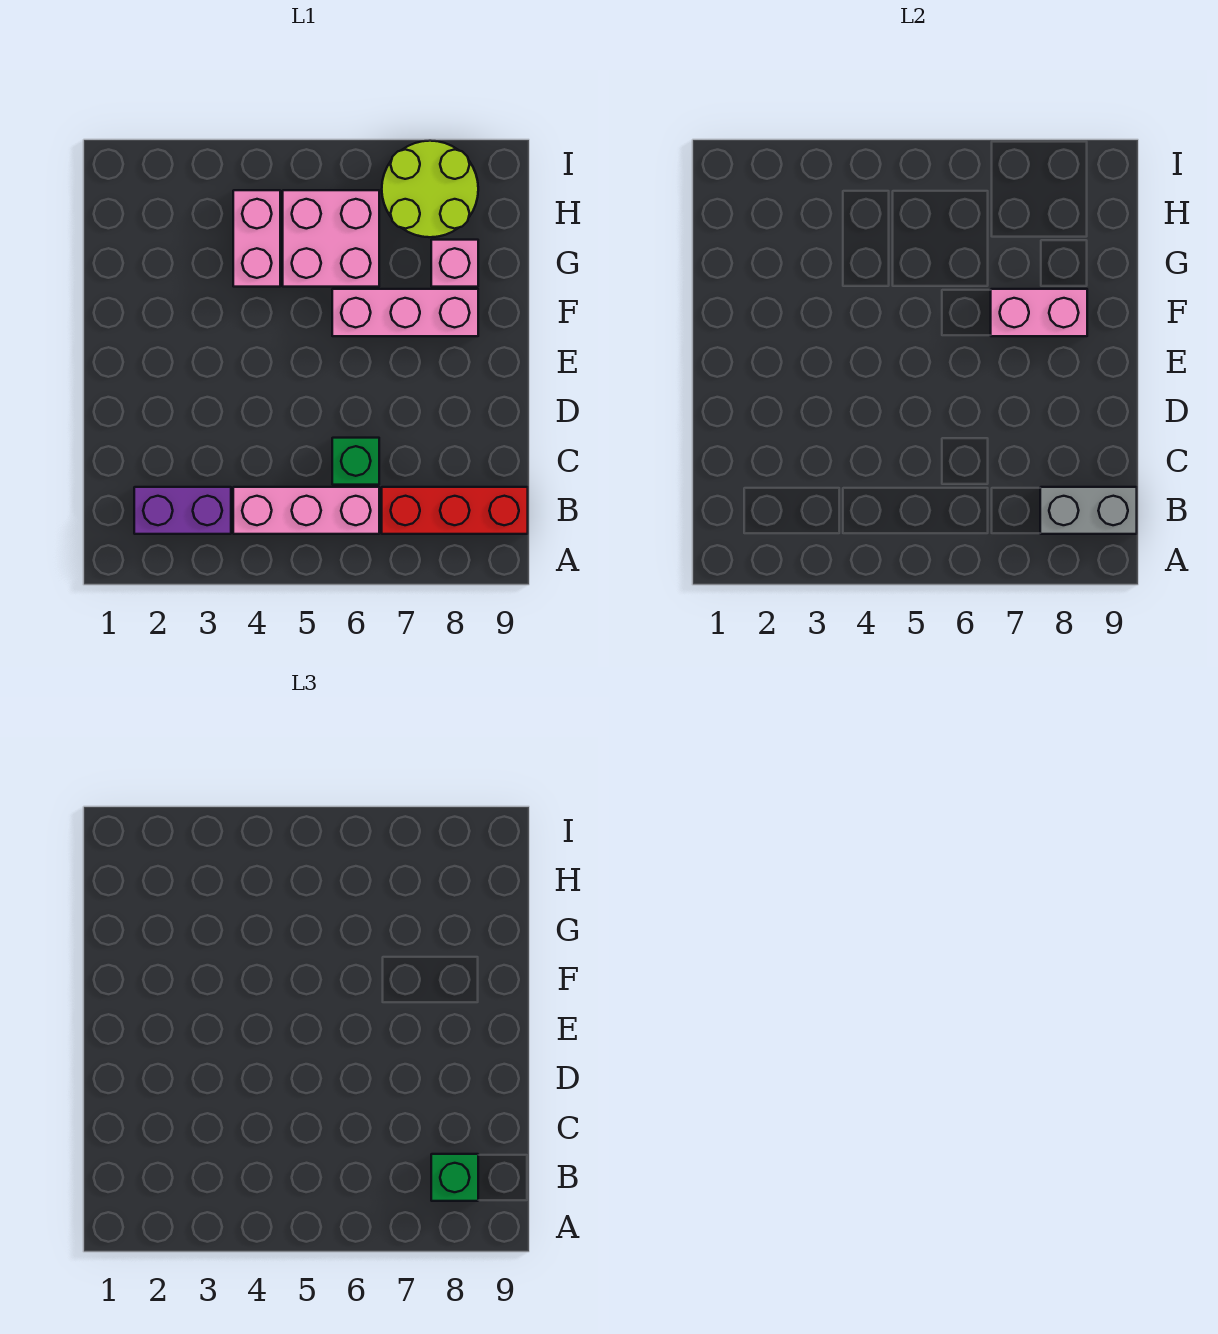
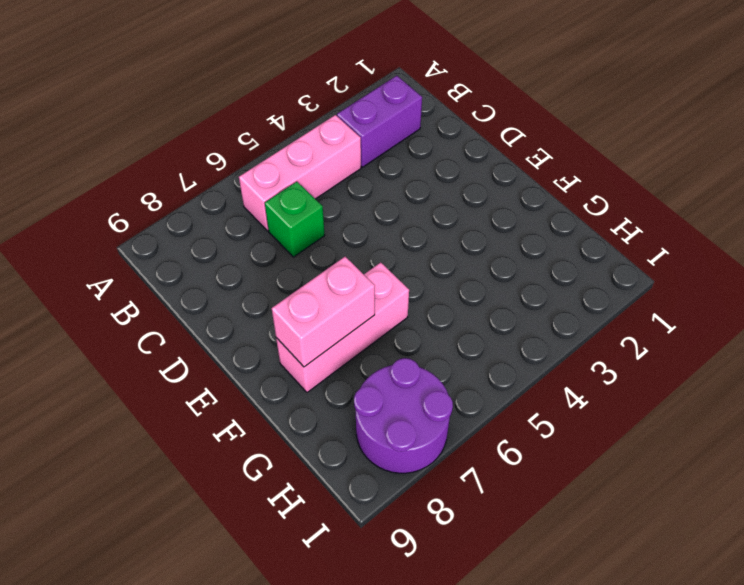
purple round brick H7:I8 level 1 -> lime round brick H7:I8 level 1
none -> red brick B7:B9 level 1
none -> pink brick G4:H4 level 1
none -> pink brick G5:H6 level 1

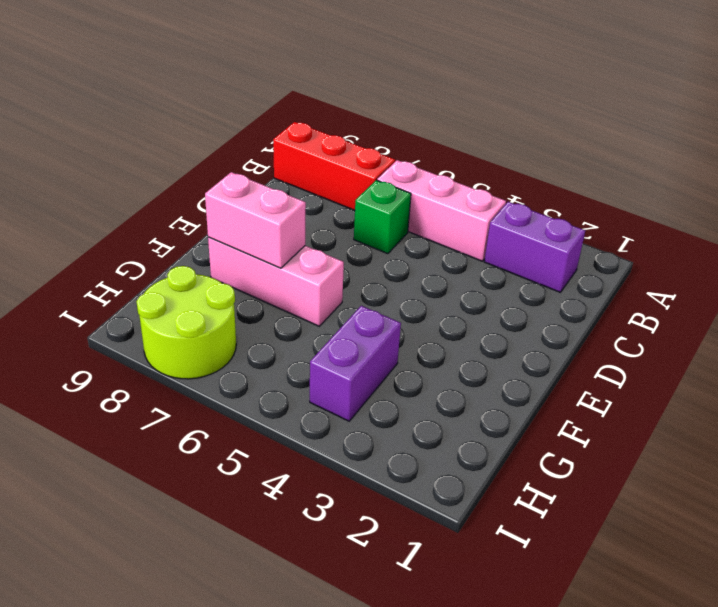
purple brick G4:H4 level 1 -> pink brick G4:H4 level 1
none -> pink brick G5:H6 level 1
none -> pink brick G8 level 1
none -> grey brick B8:B9 level 2

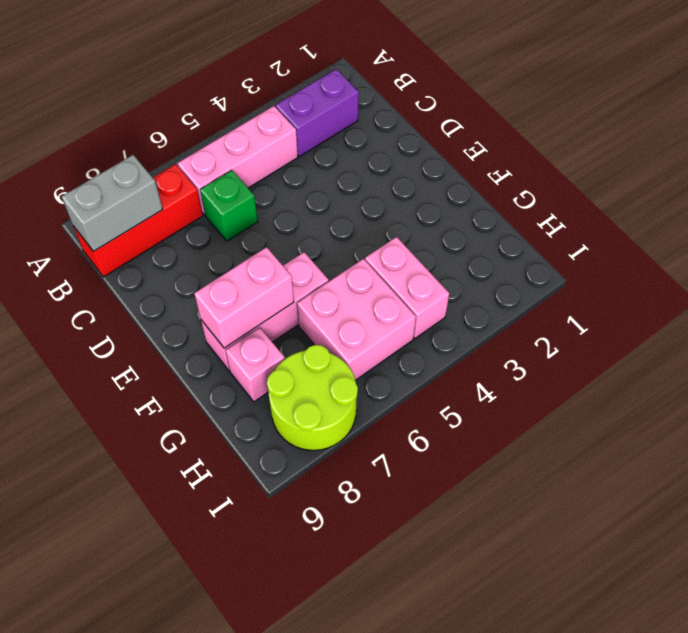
none -> green brick B8 level 3

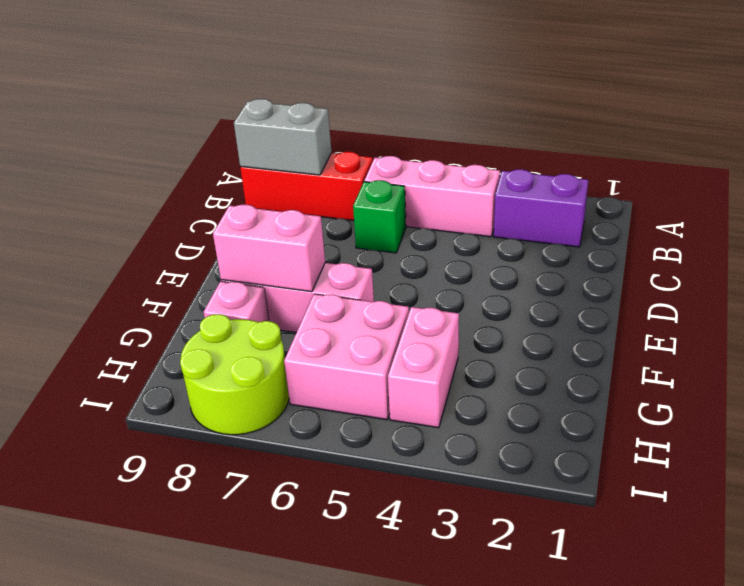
none -> green brick B8 level 3

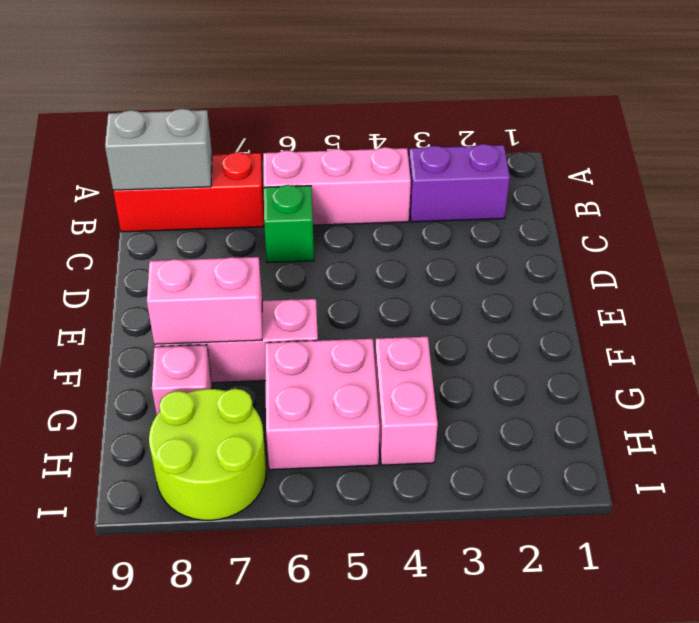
none -> green brick B8 level 3

